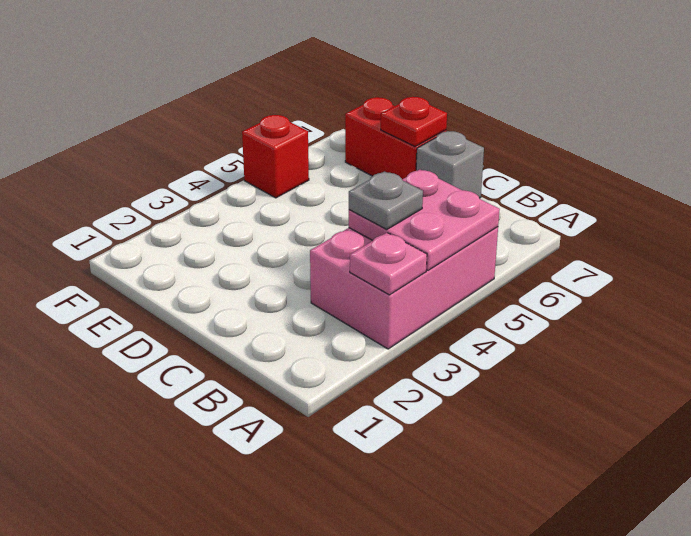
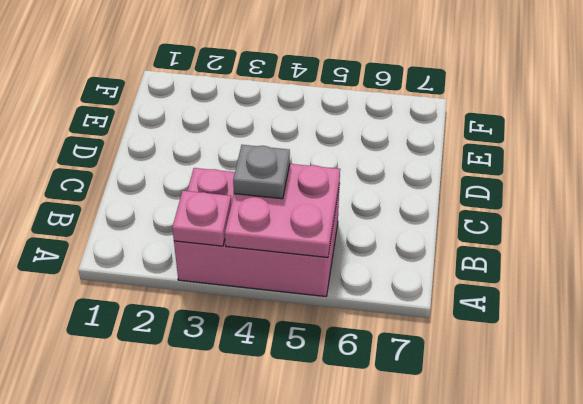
none -> grey brick C7 level 1
none -> red brick D7:E7 level 1

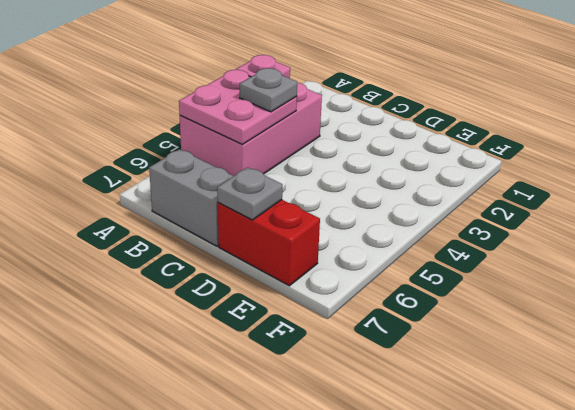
grey brick B7:C7 level 1 -> grey brick C7 level 1
grey plate D7 level 2 -> red plate D7 level 2
none -> red brick F5 level 1

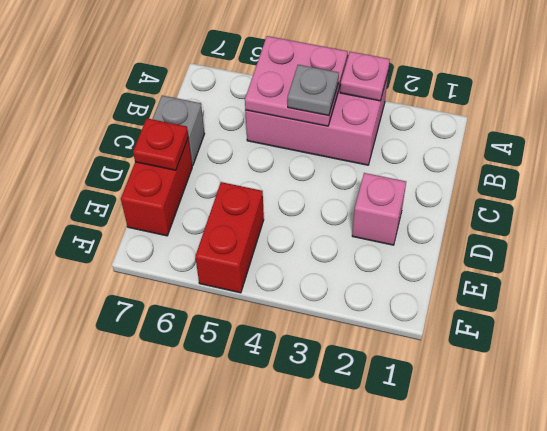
pink brick D2 level 1 -> none
red brick E5:F5 level 1 -> red brick F5 level 1

